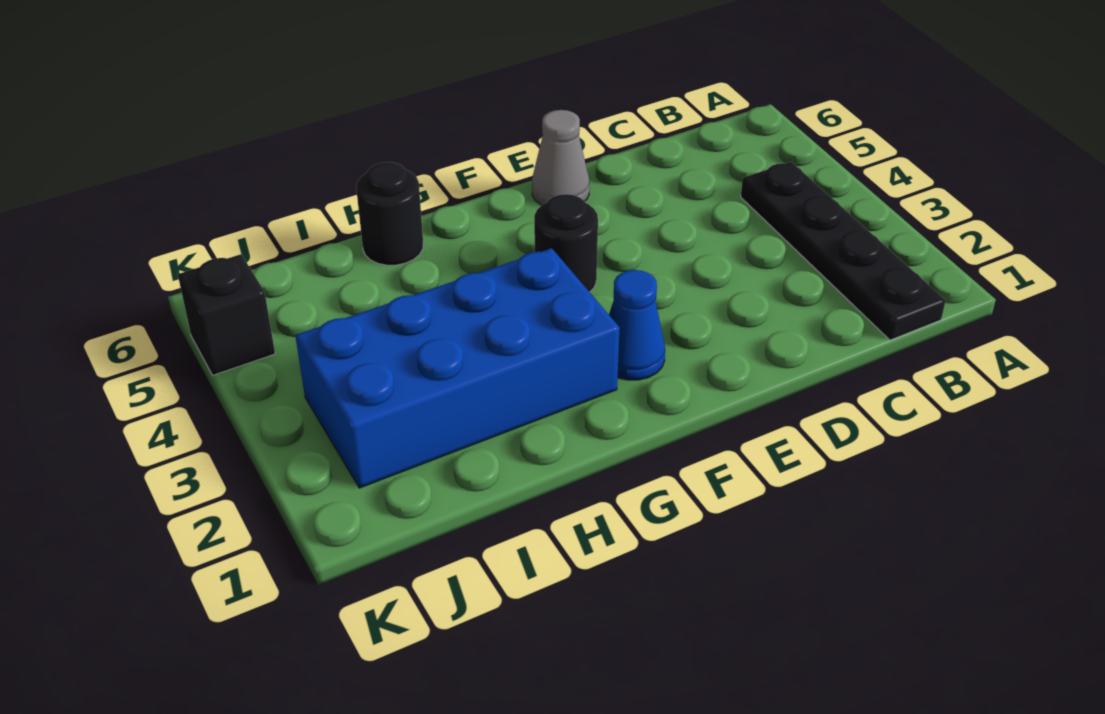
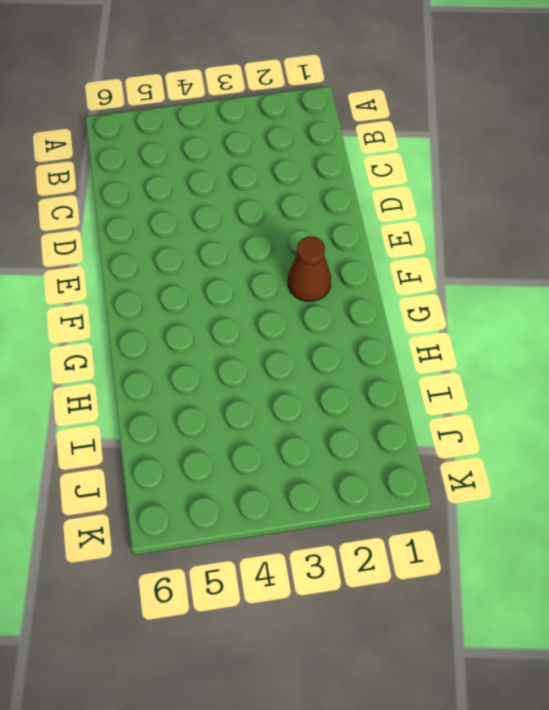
brown cone F2 level 1 -> blue cone F2 level 1
none -> black plate B1:B4 level 1
none -> grey cone E6 level 1

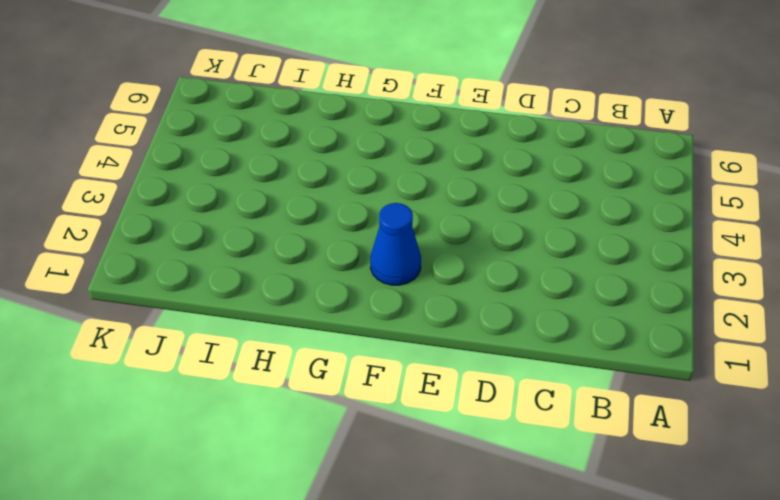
none -> black plate B1:B4 level 1
none -> grey cone E6 level 1

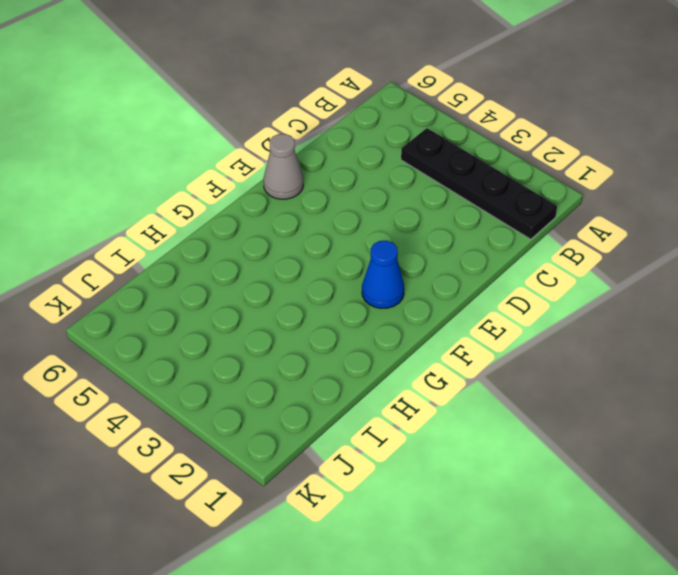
none -> black round brick F4 level 1
none -> blue brick G2:J3 level 1

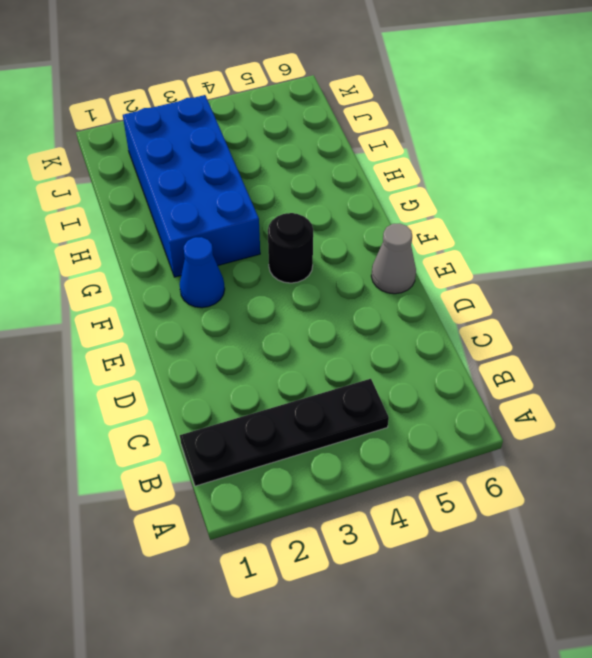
none -> black round brick H6 level 1
none -> black brick K5 level 1

